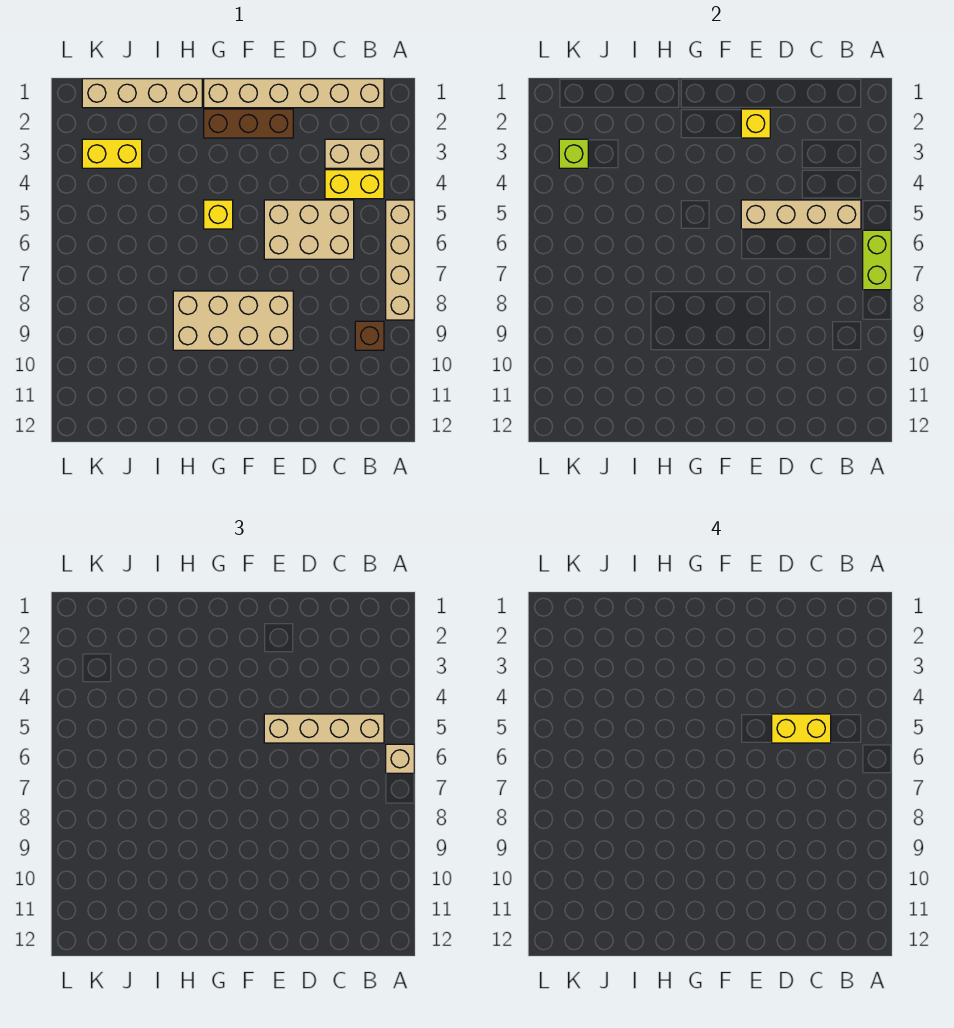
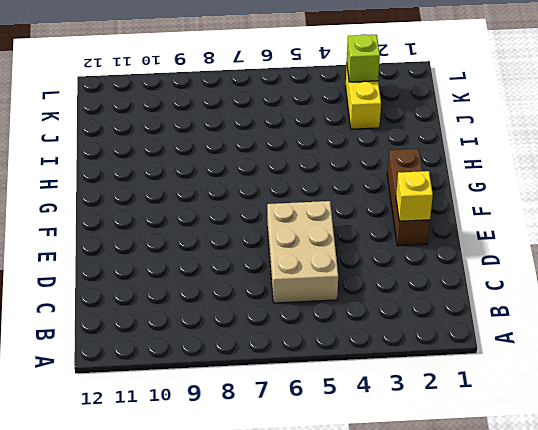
none -> tan brick A5:A8 level 1
none -> tan brick B1:G1 level 1
none -> tan brick B3:C3 level 1

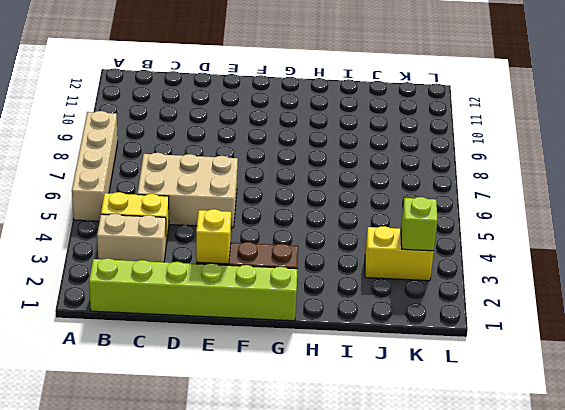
lime brick B1:G1 level 1 -> tan brick B1:G1 level 1
none -> brown brick B9 level 1
none -> tan brick E8:H9 level 1
none -> yellow brick G5 level 1

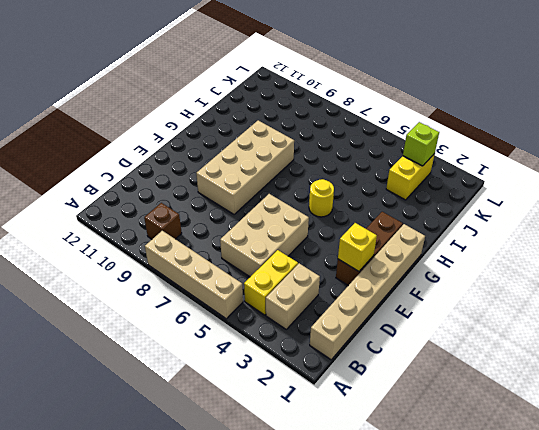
yellow round brick G5 level 1 -> yellow brick G5 level 1
none -> tan brick H1:K1 level 1
none -> lime brick A6:A7 level 2
none -> tan brick B5:E5 level 2

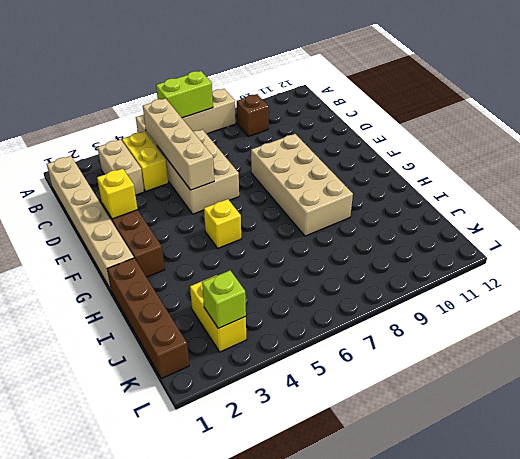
brown brick H1:K1 level 1 -> tan brick H1:K1 level 1
none -> tan brick A6 level 3
none -> tan brick B5:E5 level 3
none -> yellow brick C5:D5 level 4

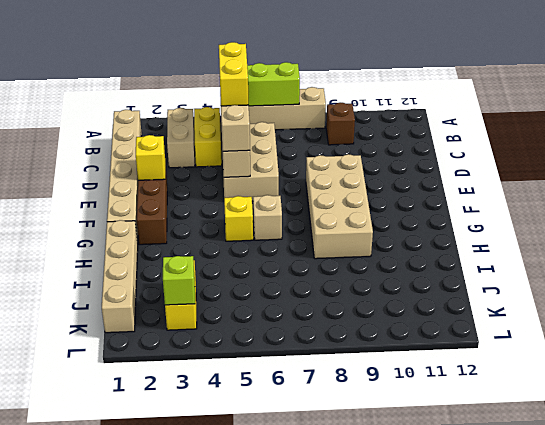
tan brick G6 level 1 -> tan brick A6 level 3

